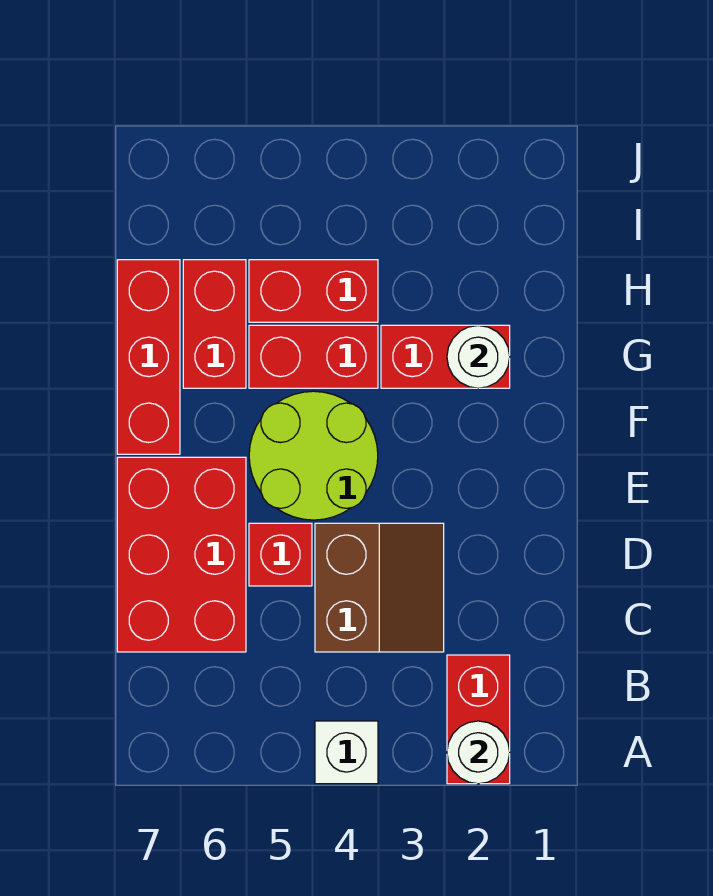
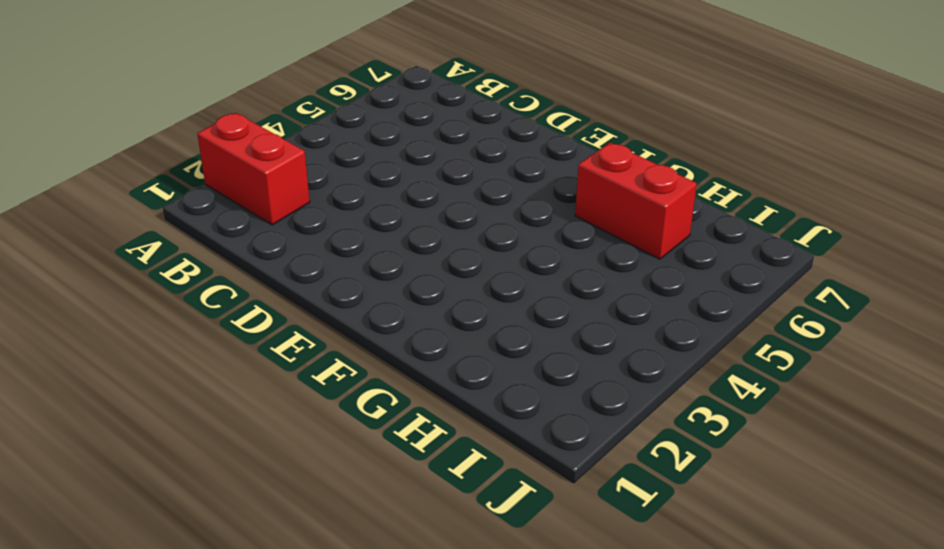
none -> white brick A4 level 1
none -> brown slope C3:D4 level 1 top 4
none -> red brick C6:E7 level 1

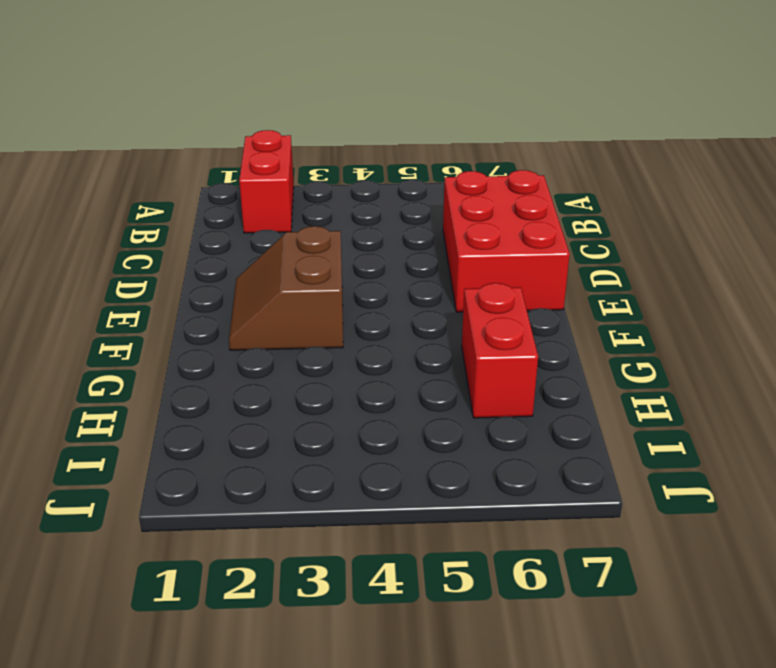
brown slope E2:F3 level 1 top 3 -> brown slope C3:D4 level 1 top 4
none -> white brick A4 level 1
none -> red brick D5 level 1
none -> lime round brick E4:F5 level 1

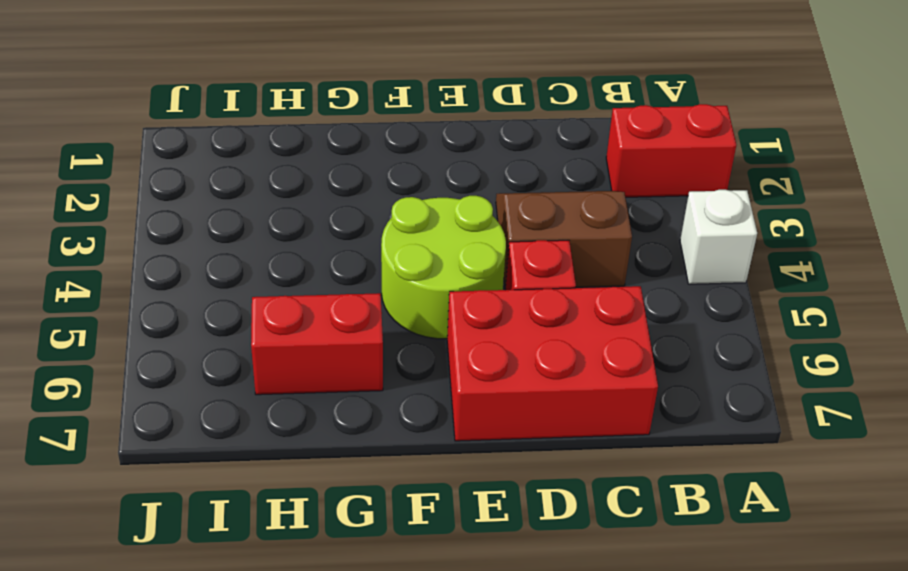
none -> red brick F7:H7 level 1
none -> red brick G2:G3 level 1
none -> red brick G4:G5 level 1

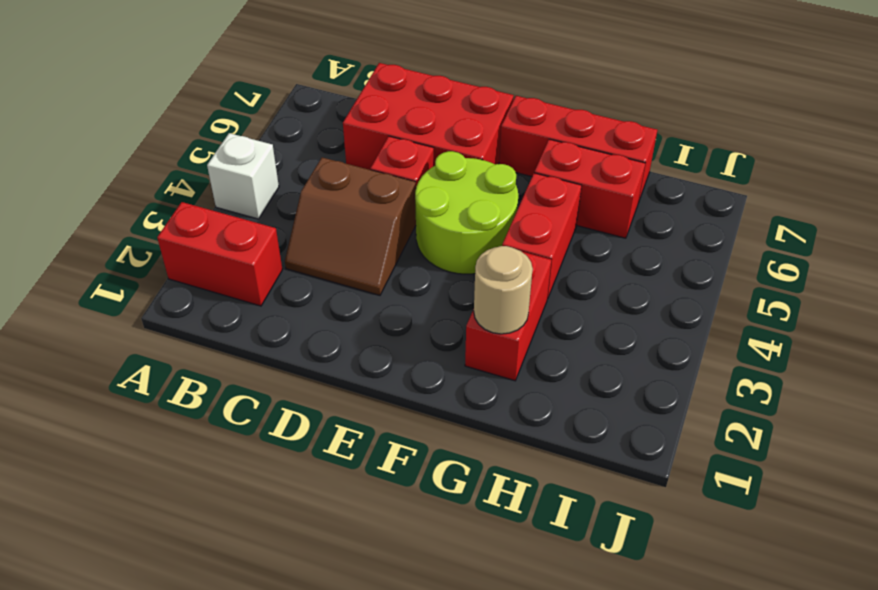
tan round brick G2 level 2 -> white round brick G2 level 2
none -> red brick H4:H5 level 1
none -> white round brick A2 level 2

